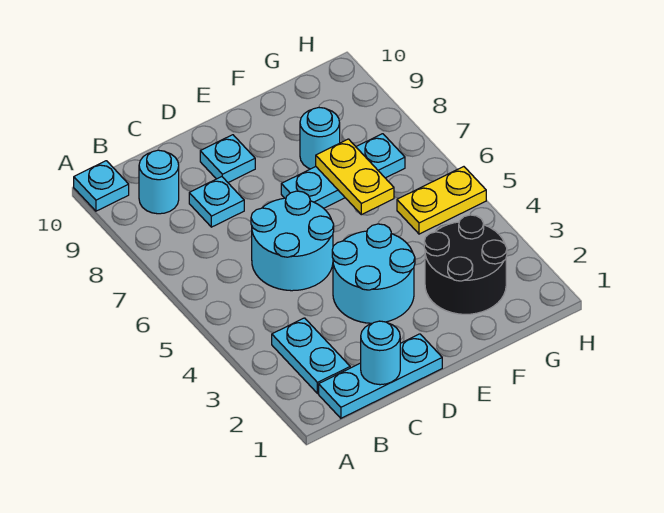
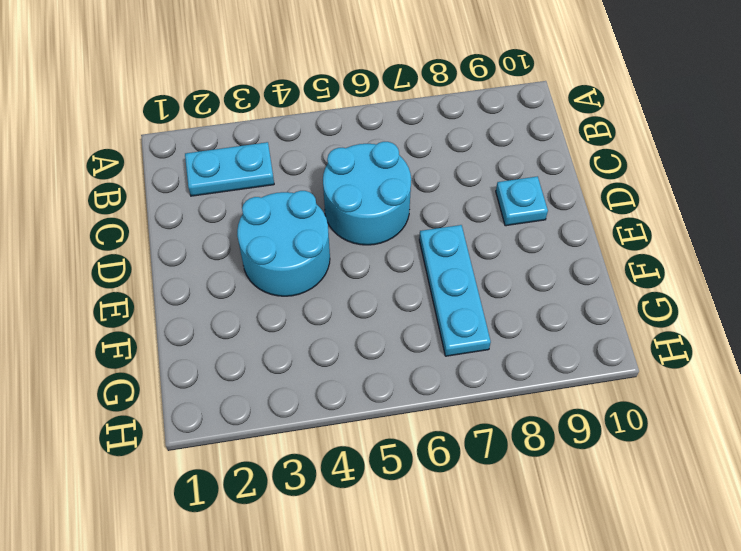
none -> cyan plate A10 level 1
none -> cyan plate B1:D1 level 1
none -> cyan round brick B9 level 1

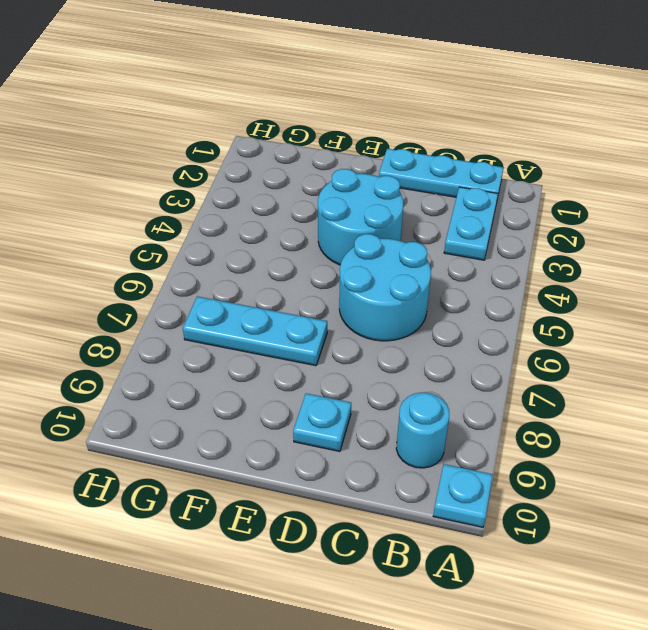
none -> cyan plate C8 level 1
none -> black round brick F2:G3 level 1
none -> cyan round brick F8 level 1

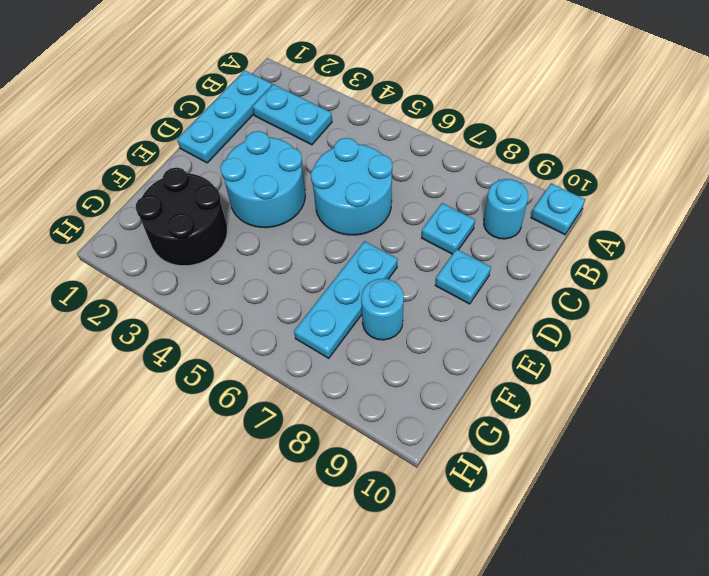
none -> yellow plate G5:H5 level 1
none -> cyan round brick C1 level 2
none -> yellow plate F6:F7 level 2

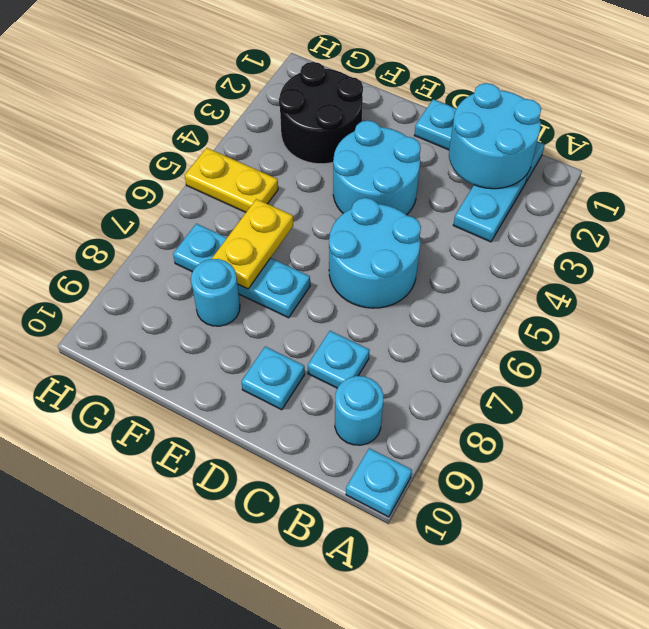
cyan round brick B1:C2 level 2 -> cyan round brick C1 level 2

